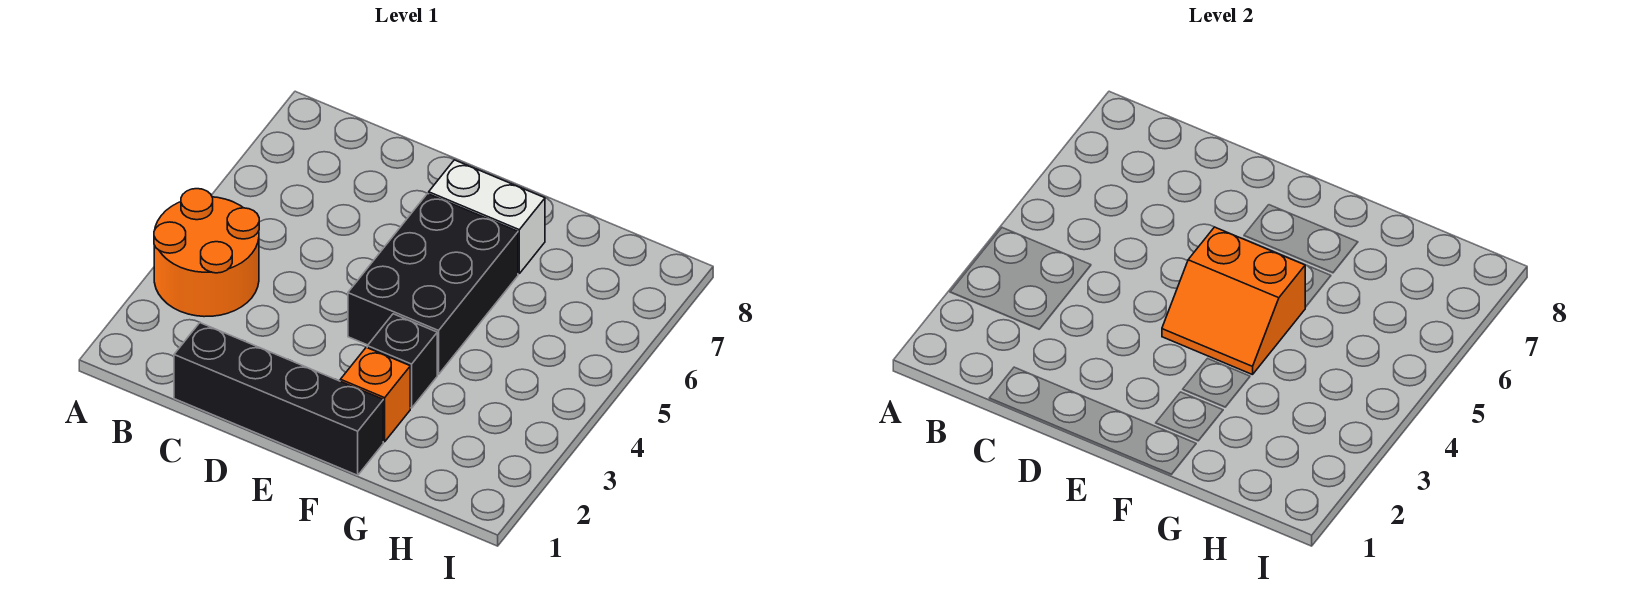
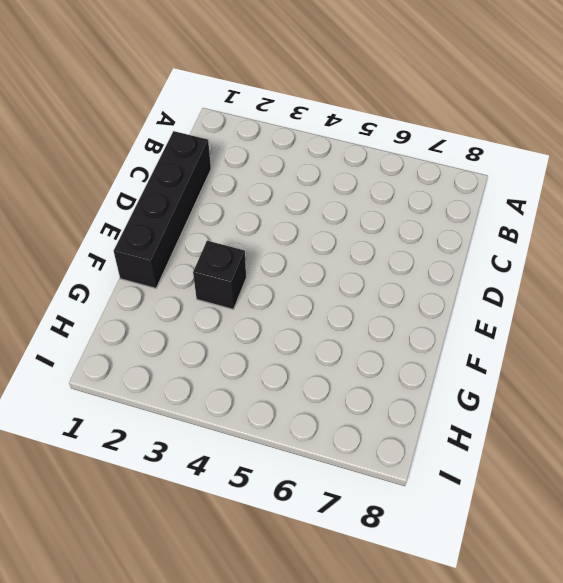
none -> orange round brick A3:B4 level 1
none -> black brick E4:F6 level 1

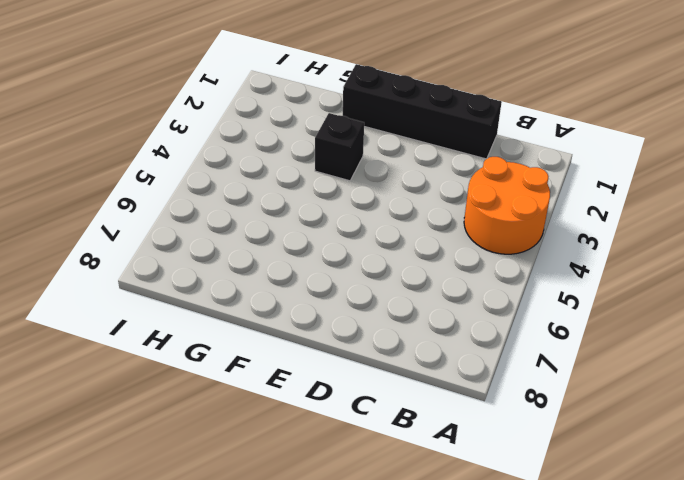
none -> black brick E4:F6 level 1
none -> white brick E7:F7 level 1

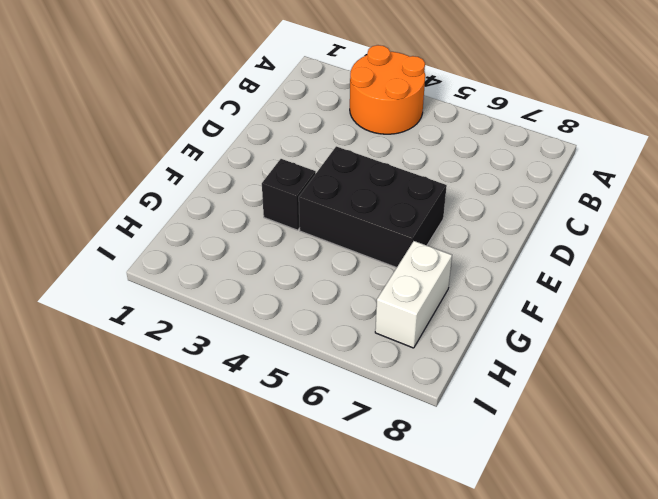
white brick G7:H7 level 1 -> white brick E7:F7 level 1
none -> black brick C1:F1 level 1
none -> orange brick F2 level 1

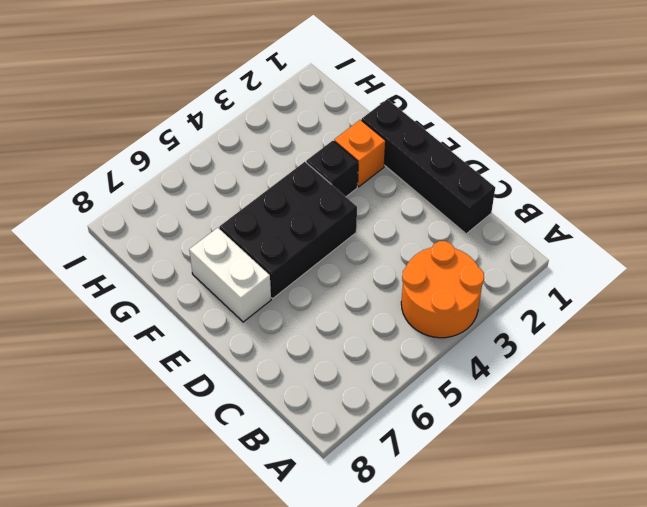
none -> orange slope E4:F5 level 2 top 5

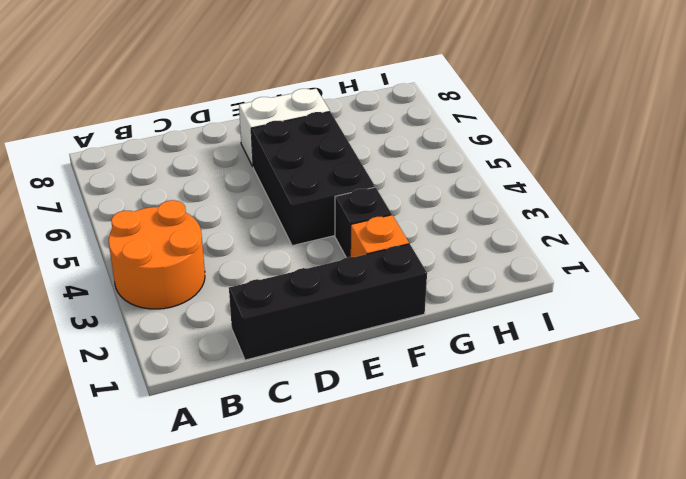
none -> orange slope E4:F5 level 2 top 5

